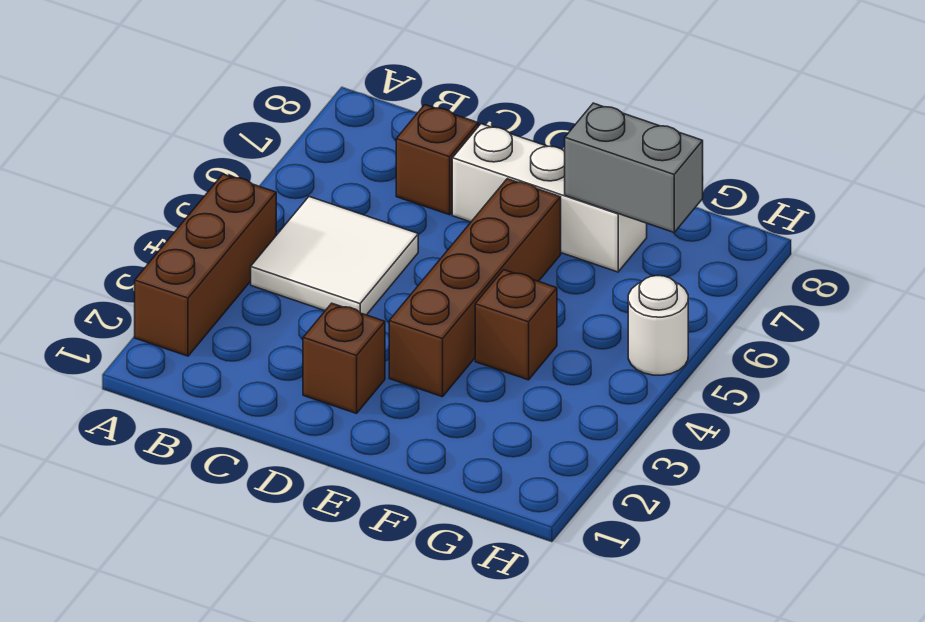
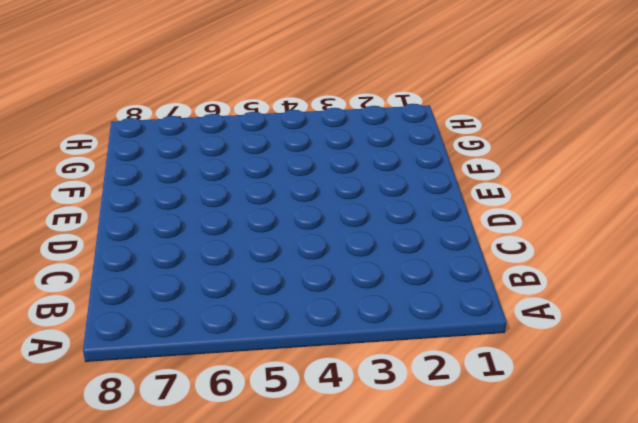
none -> brown brick A2:A4 level 1
none -> white tile B4:C5 level 1

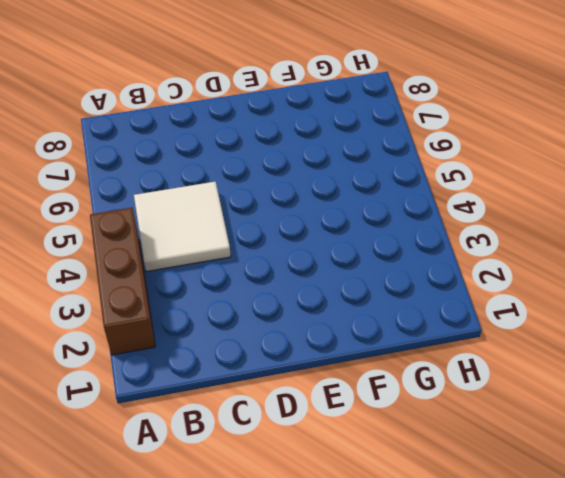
none -> brown brick C7 level 1
none -> brown brick D2 level 1

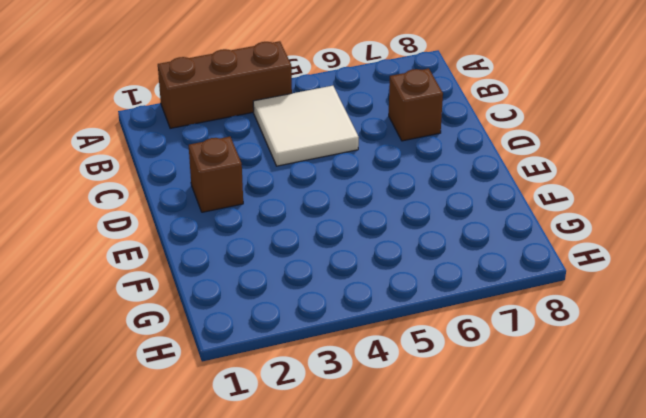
none -> white brick D7:F7 level 1
none -> brown brick E3:E6 level 1

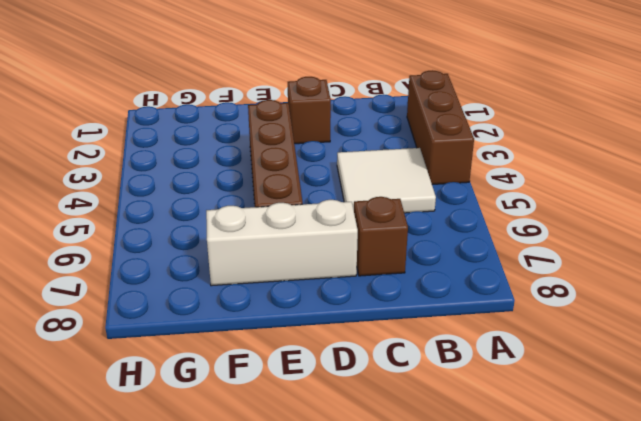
none -> brown brick F4 level 1
none -> white round brick H5 level 1

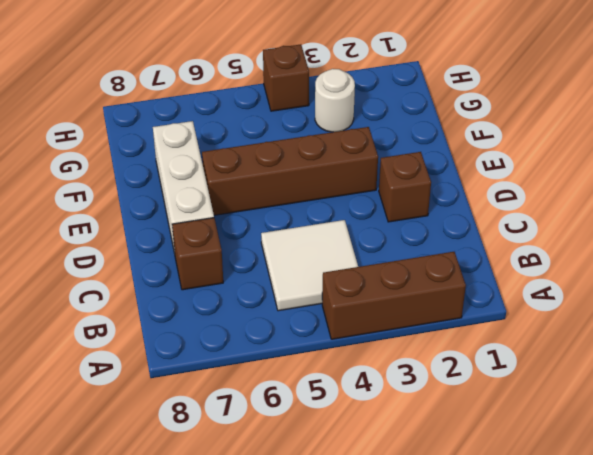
white round brick G3 level 1 -> white round brick H5 level 1
brown brick H4 level 1 -> brown brick F4 level 1
none -> grey brick F7:G7 level 2

